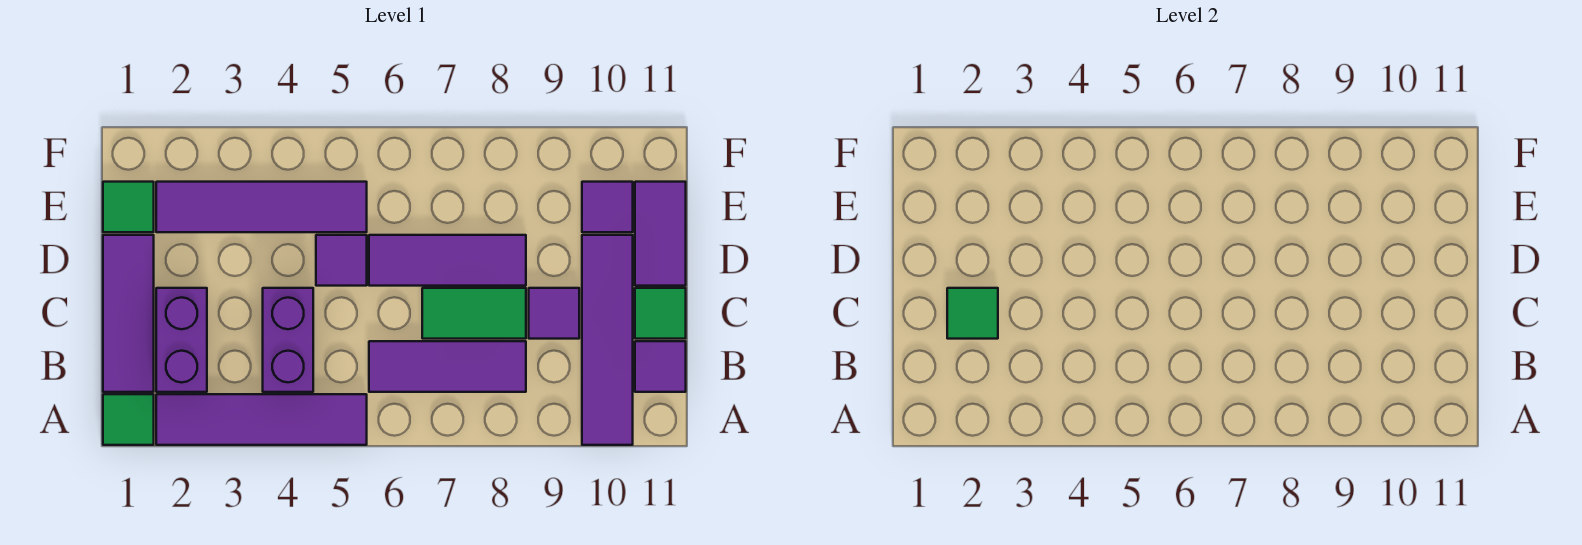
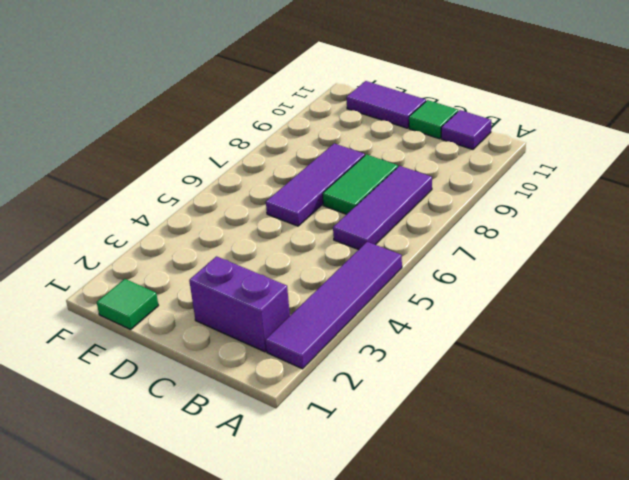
none -> green tile A1 level 1
none -> purple tile A10:D10 level 1
none -> purple tile B1:D1 level 1

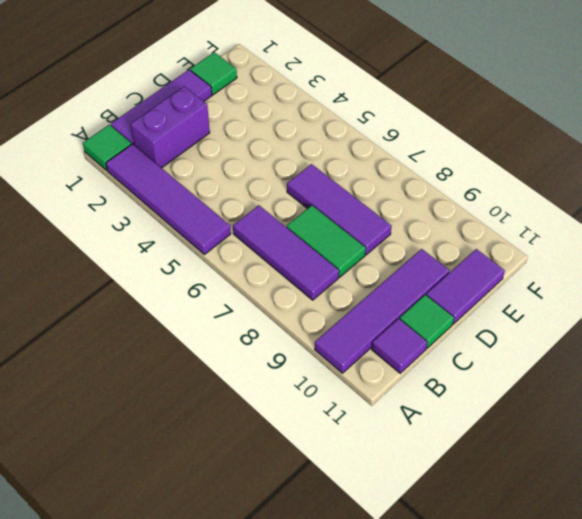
none -> purple brick B4:C4 level 1
none -> purple tile C9 level 1
none -> purple tile D5 level 1

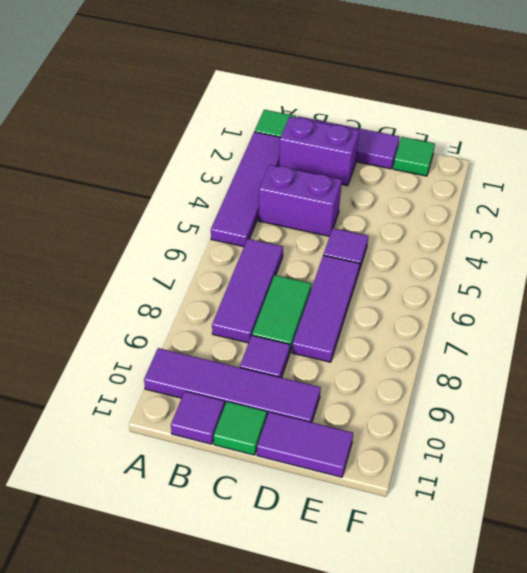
none -> purple tile E2:E5 level 1
none -> purple tile E10 level 1
none -> green tile C2 level 2

